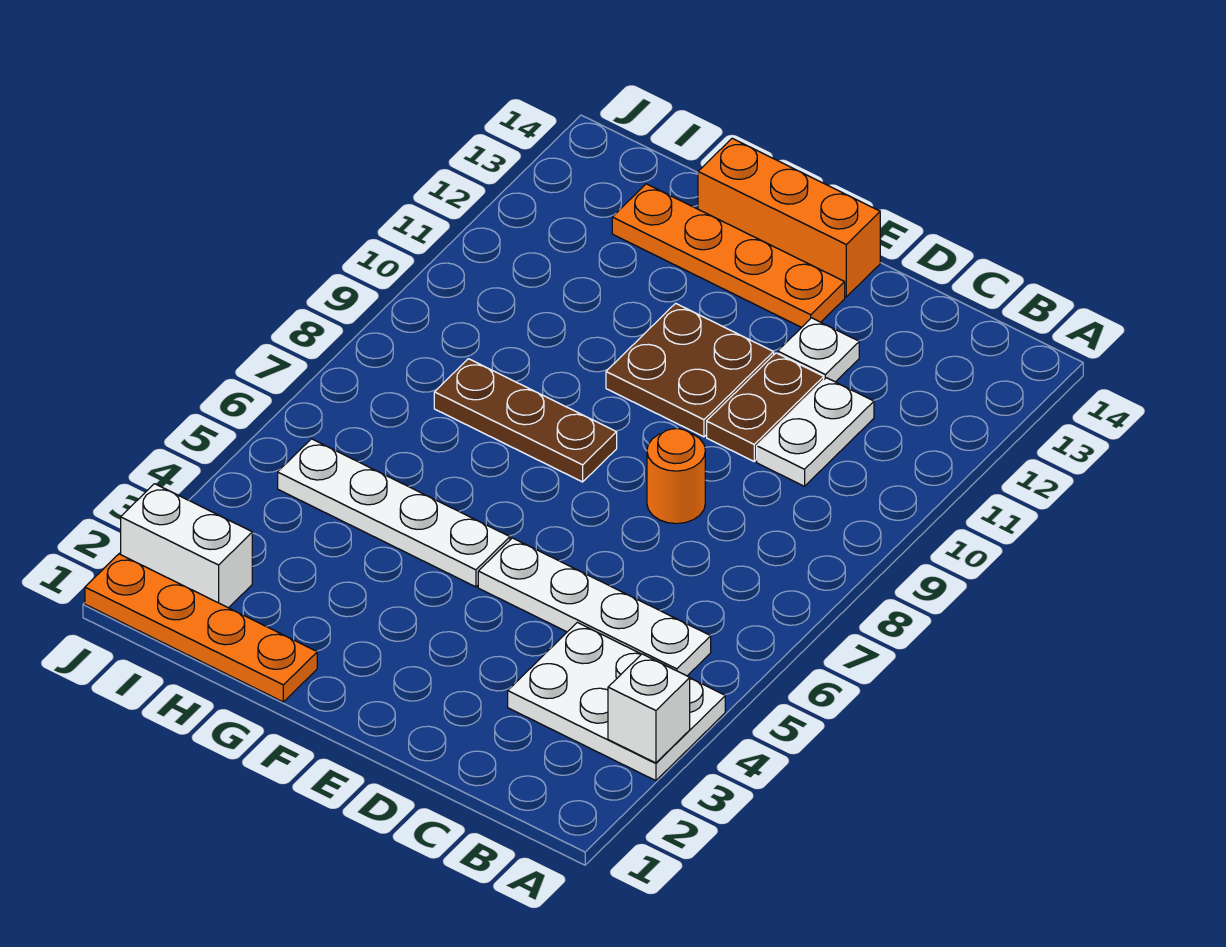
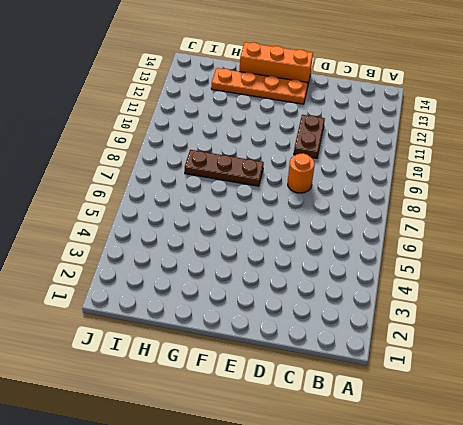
none -> white plate A3:C4 level 1
none -> white plate B5:E5 level 1
none -> white plate C10:C11 level 1

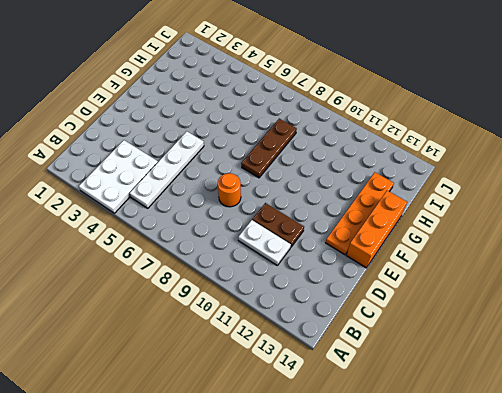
none -> white plate D12 level 1
none -> brown plate E10:F11 level 1
none -> white plate F5:I5 level 1

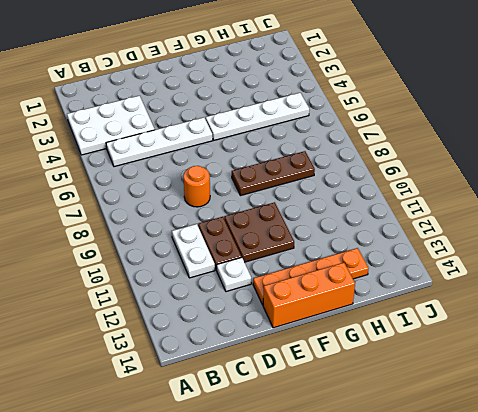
none -> orange plate G1:J1 level 1
none -> white brick I2:J2 level 1
none -> white brick A3 level 2

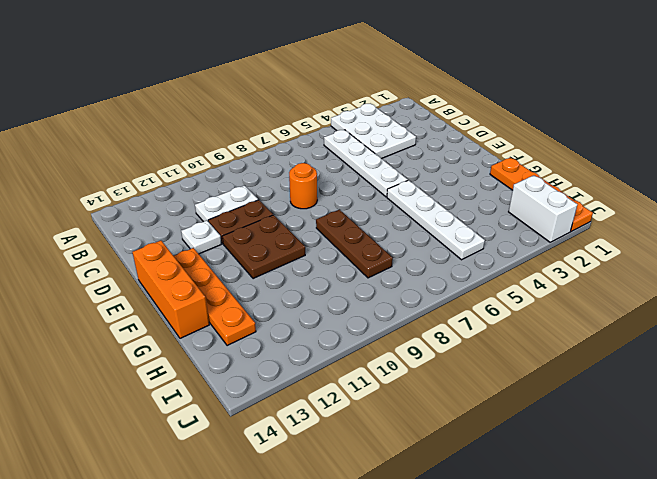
none -> white brick A3 level 2

